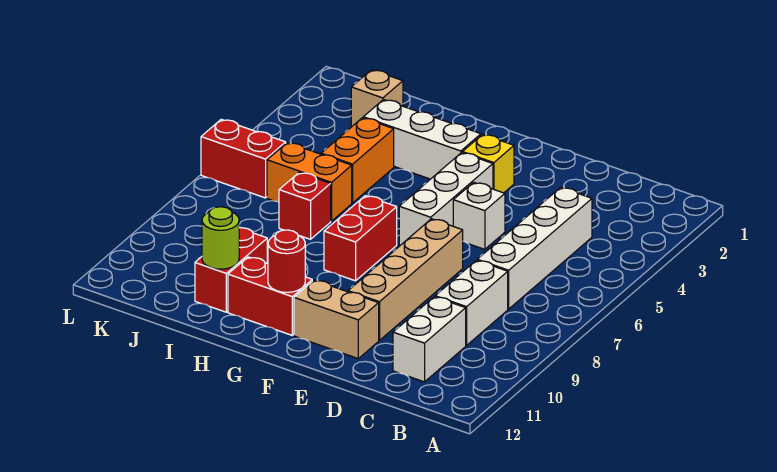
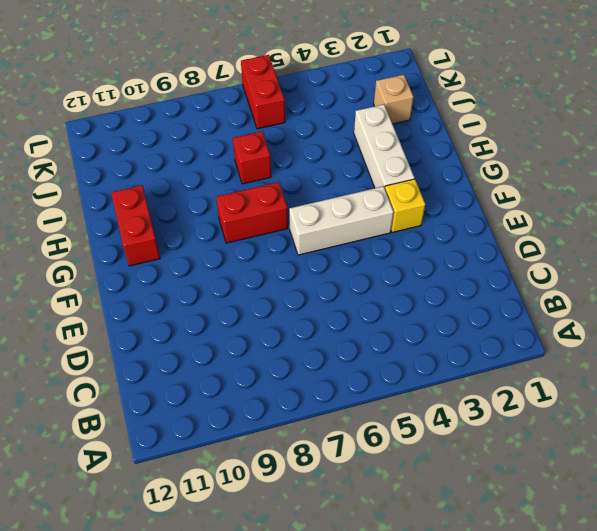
none -> white brick C4:C7 level 1
none -> white brick C8:C9 level 1
none -> white brick C10:C11 level 1

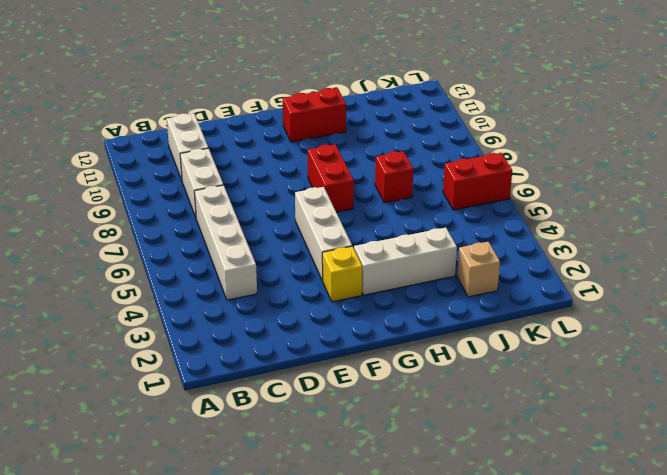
none -> white brick E5 level 1
none -> tan brick E7:E10 level 1
none -> tan brick E11:F11 level 1

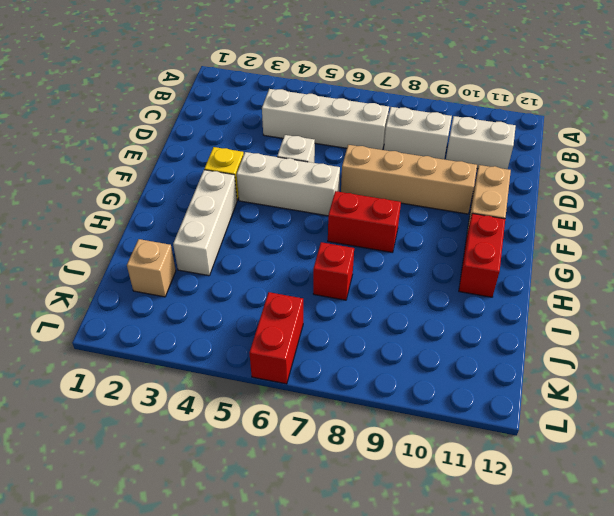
none -> orange brick I4:I5 level 1
none -> orange brick I6:J6 level 1
none -> red brick I10:I11 level 1

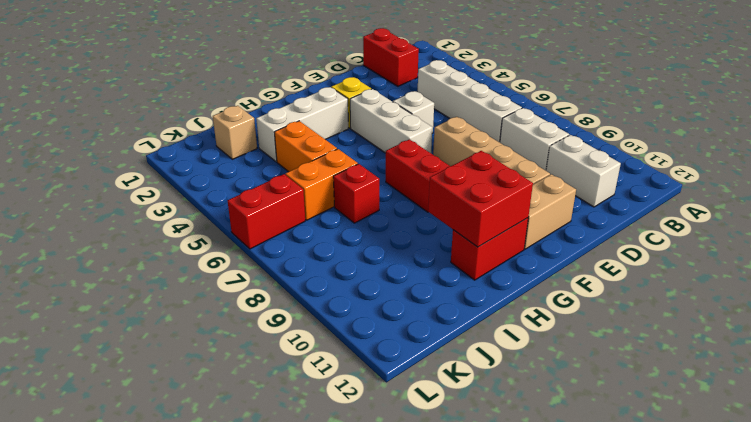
red brick C1:C2 level 1 -> red brick I10:I11 level 1
red brick G10:H11 level 2 -> red round brick G11 level 2
none -> lime round brick I11 level 2

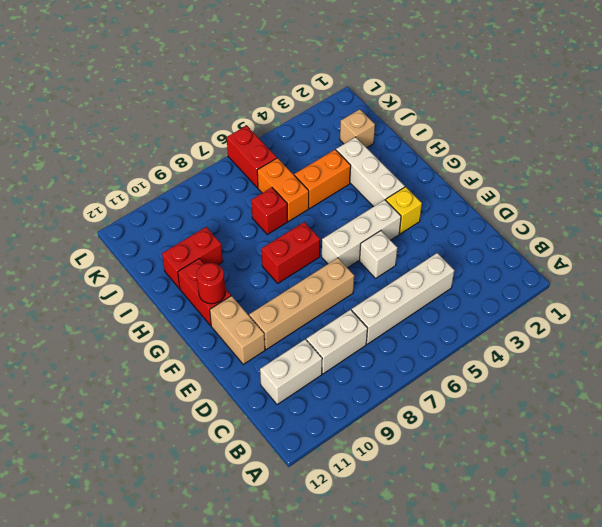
none -> lime round brick I11 level 2

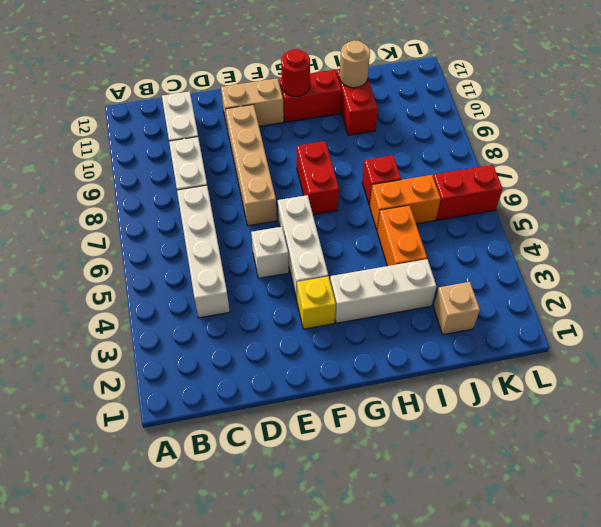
tan round brick I11 level 2 -> lime round brick I11 level 2

